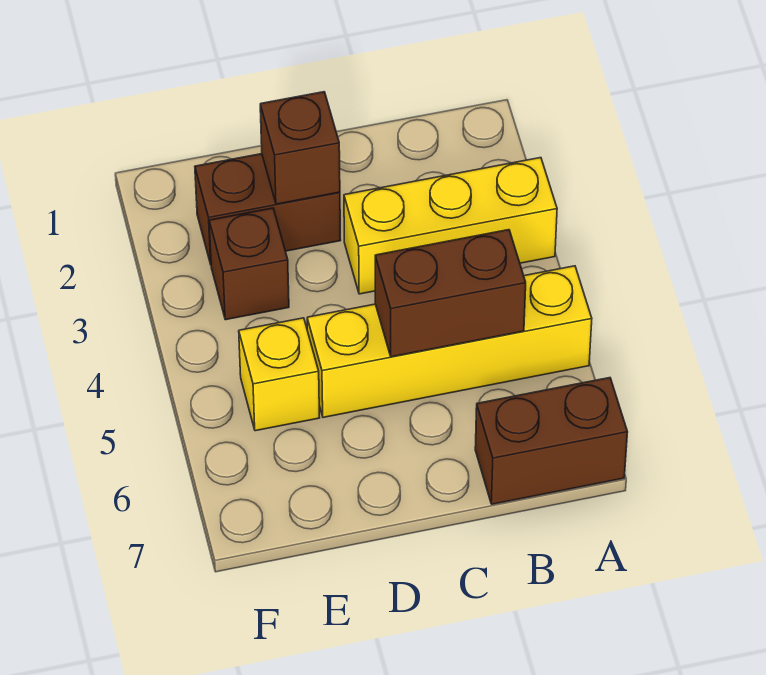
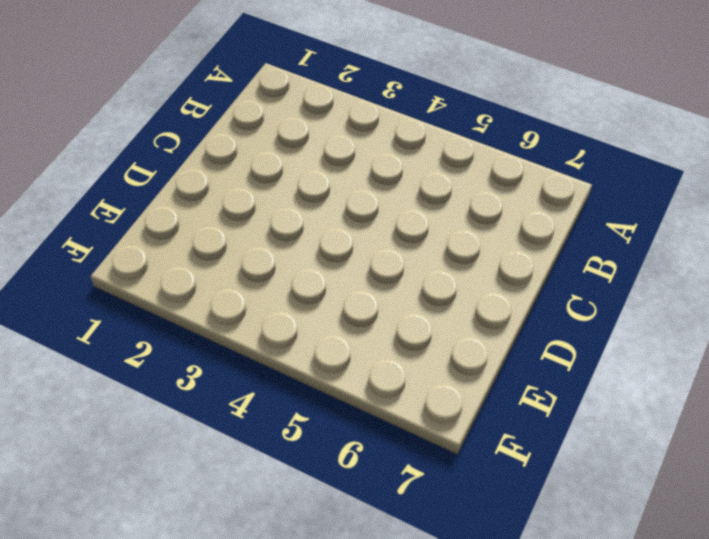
none -> yellow brick A3:C3 level 1
none -> yellow brick A5:D5 level 1

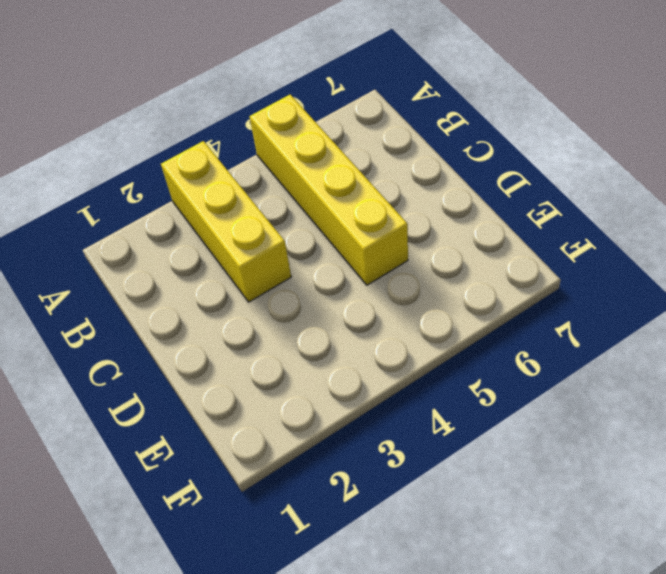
none -> brown brick A7:B7 level 1
none -> brown brick D2:E2 level 1

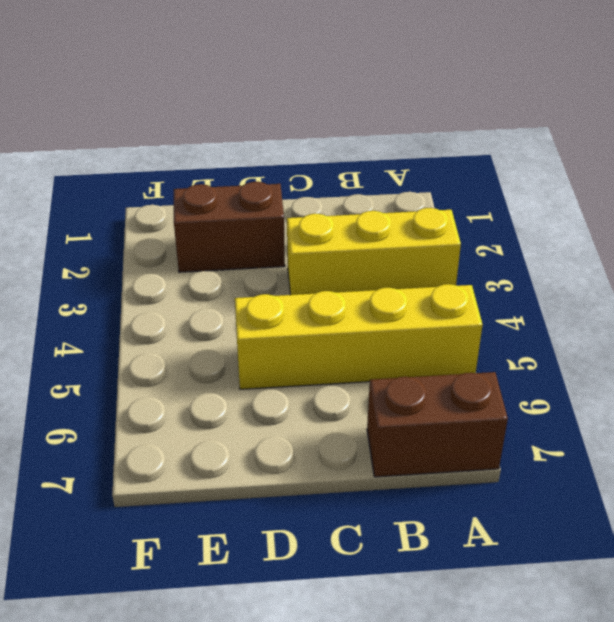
none -> brown brick E3 level 1
none -> yellow brick E5 level 1

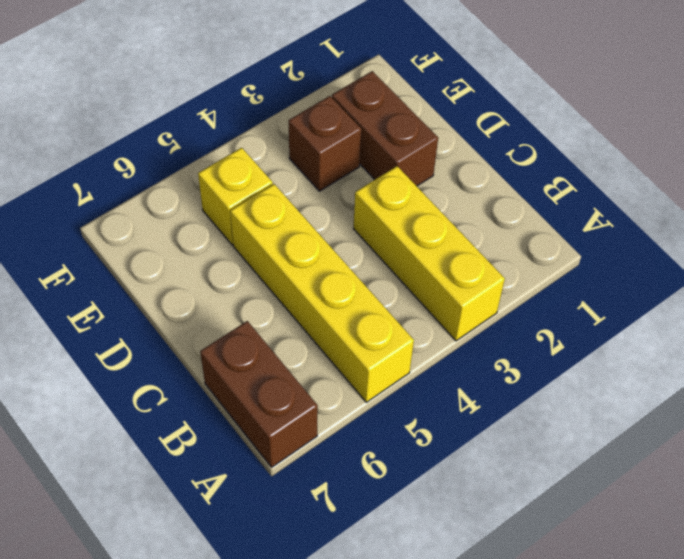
none -> brown brick B5:C5 level 2
none -> brown brick D2 level 2

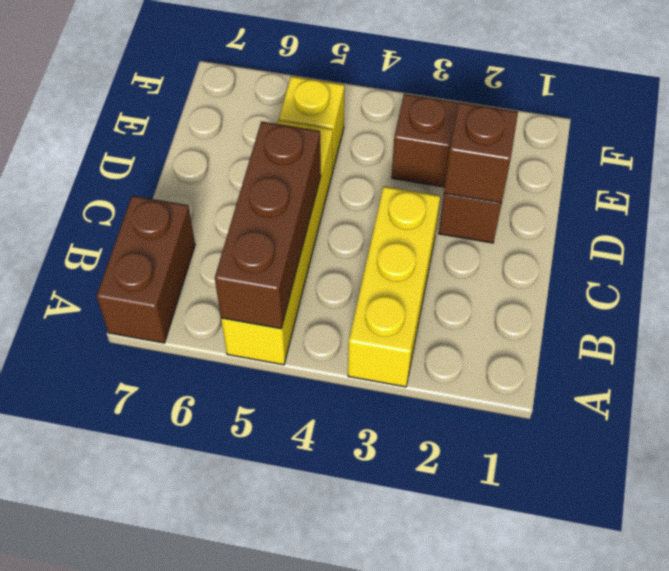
brown brick A5:C5 level 2 -> brown brick B5:C5 level 2

